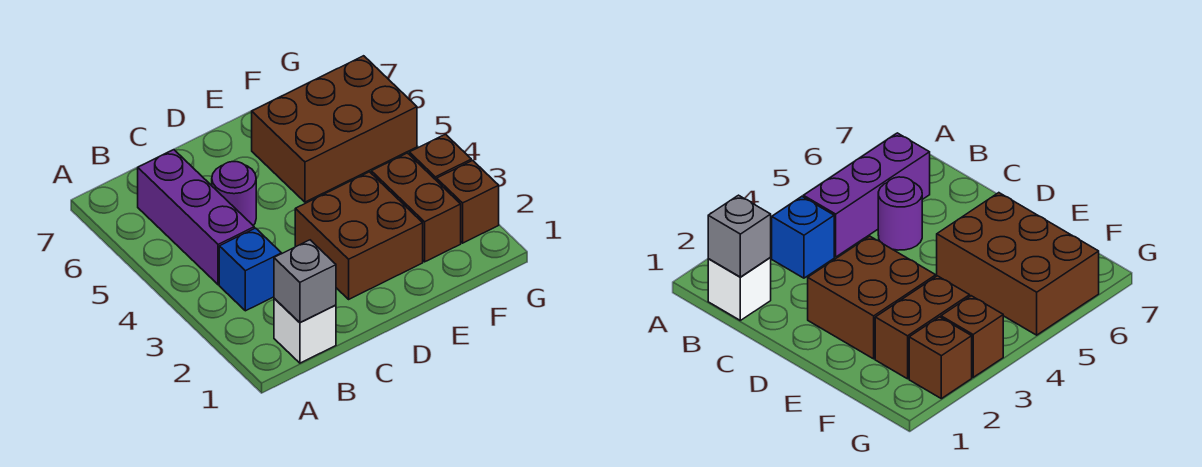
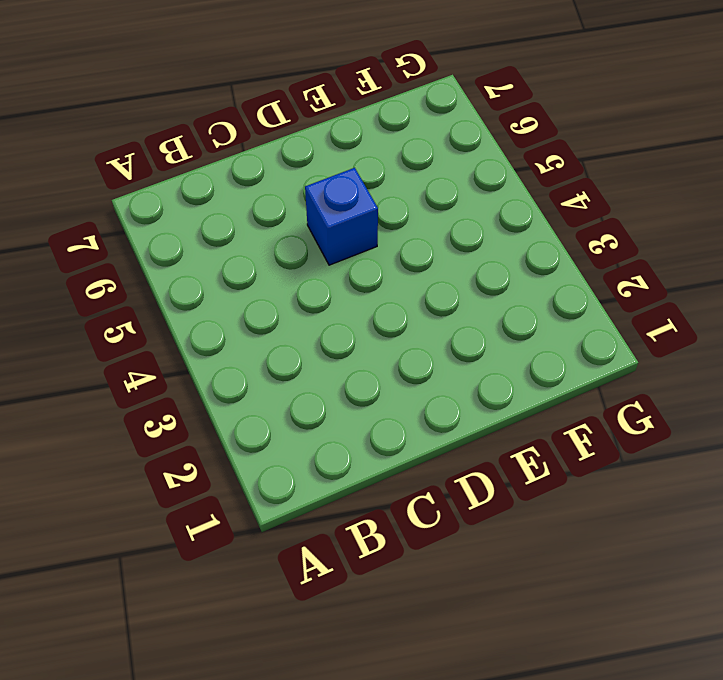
blue brick D5 level 1 -> blue brick B3 level 1
none -> white brick B1 level 1
none -> purple brick B4:B6 level 1

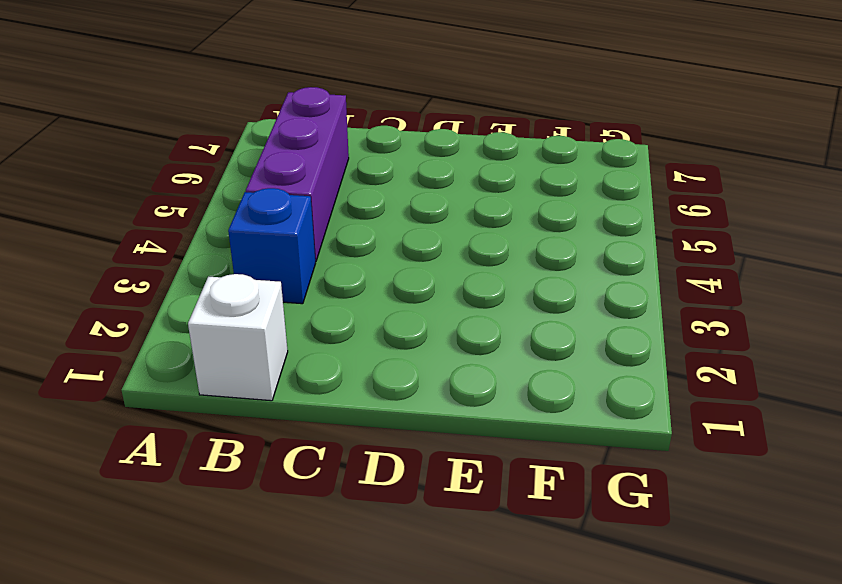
none -> purple round brick C5 level 1
none -> brown brick D2:E3 level 1

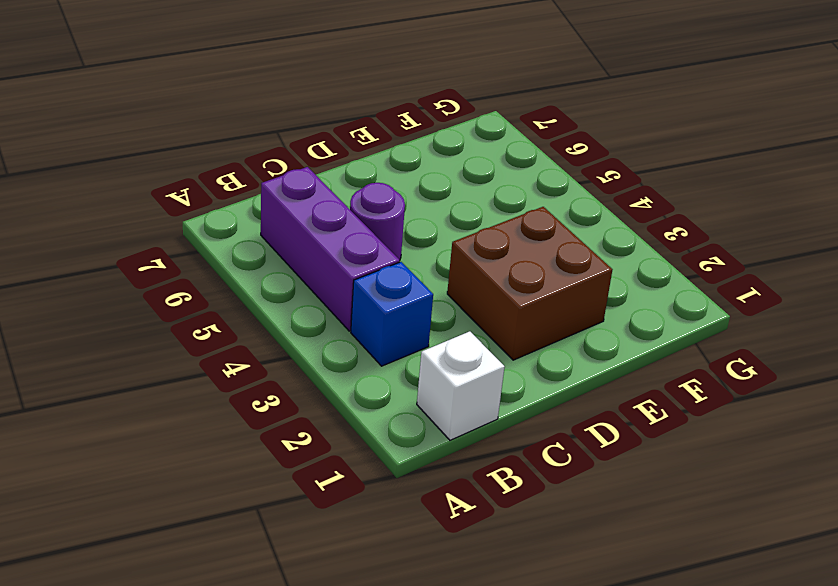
none -> brown brick E5:G6 level 1
none -> brown brick F2:F3 level 1

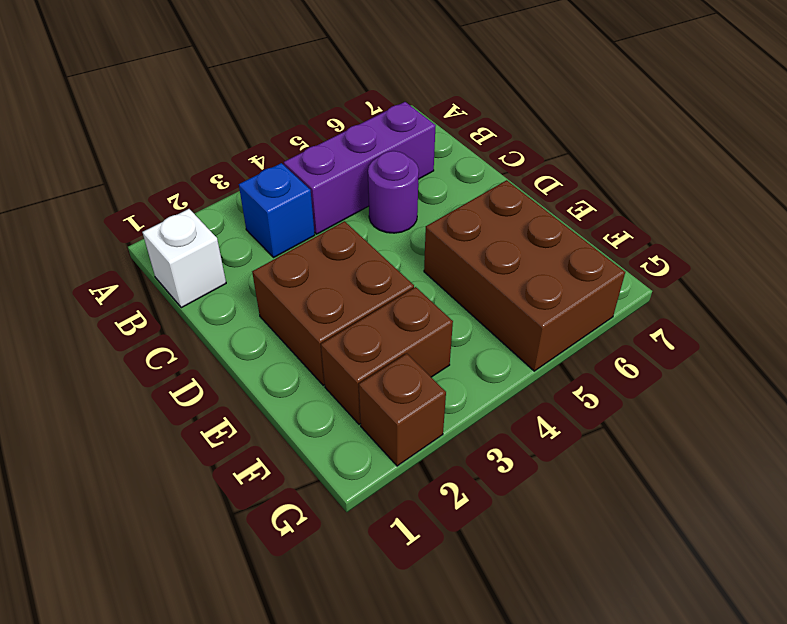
none -> brown brick G3 level 1
none -> grey brick B1 level 2

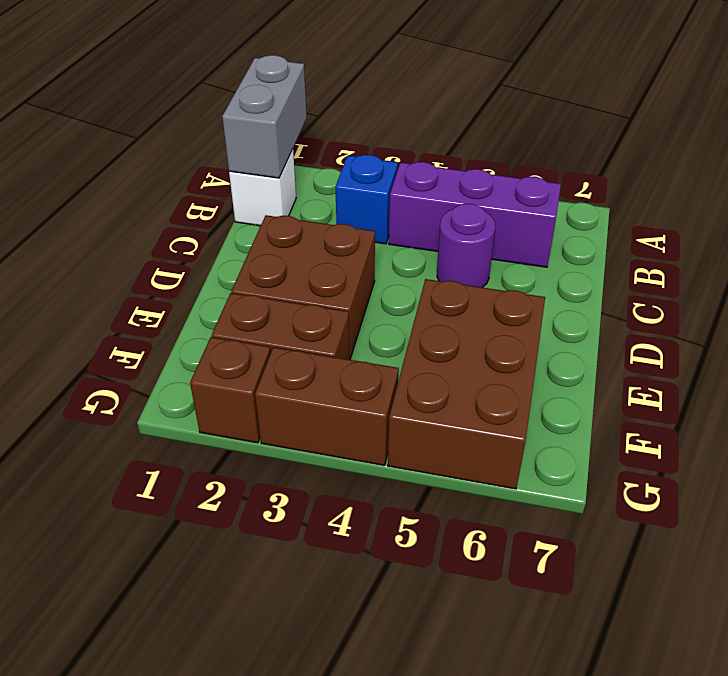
grey brick A1:B1 level 2 -> grey brick B1 level 2
brown brick G3:G4 level 1 -> brown brick G3 level 1

